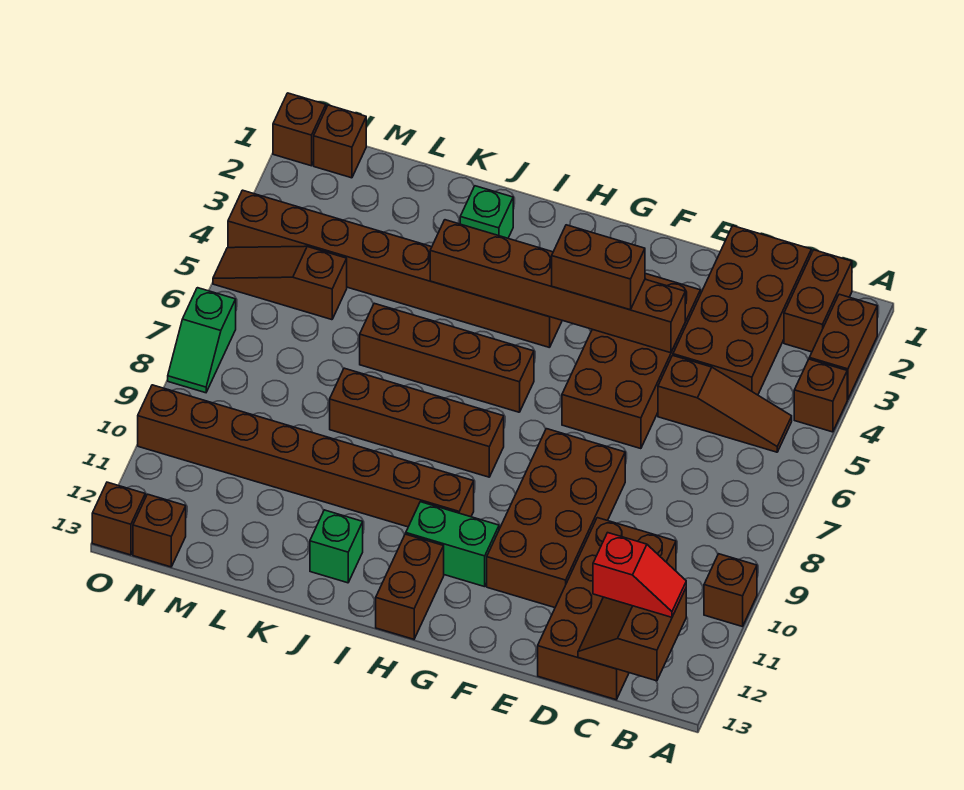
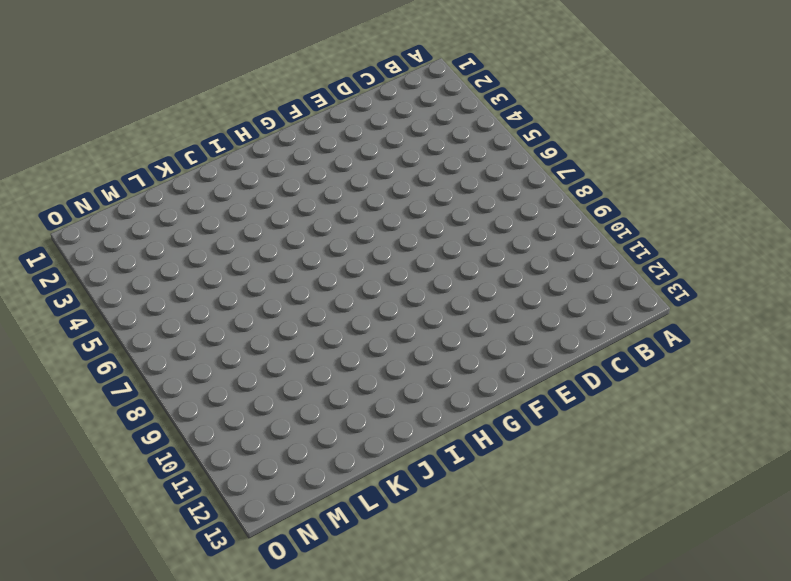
none -> brown brick A2:A3 level 1
none -> brown brick A4 level 1
none -> brown brick A10 level 1

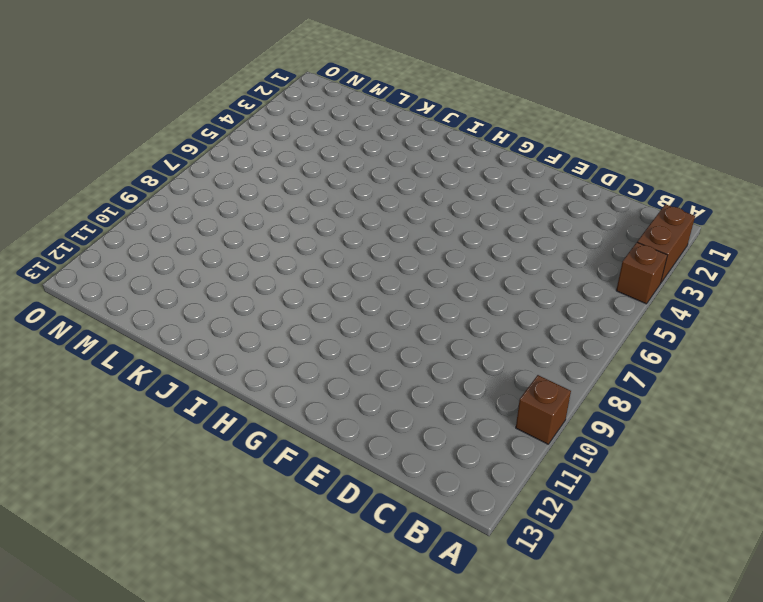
none -> brown brick B1:B2 level 1
none -> brown slope B5:D5 level 1 top D
none -> brown brick C1:D4 level 1

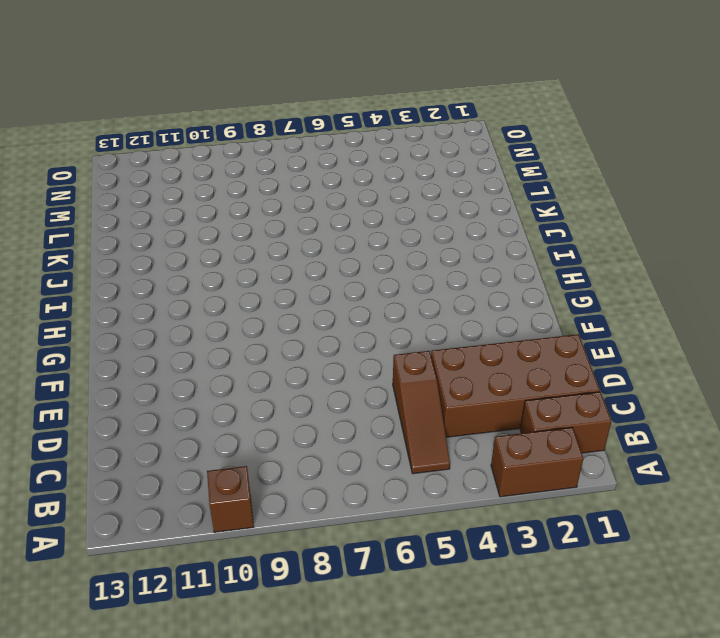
none -> brown brick A4 level 1
none -> brown brick C10:D13 level 1
none -> brown brick E3:F6 level 1

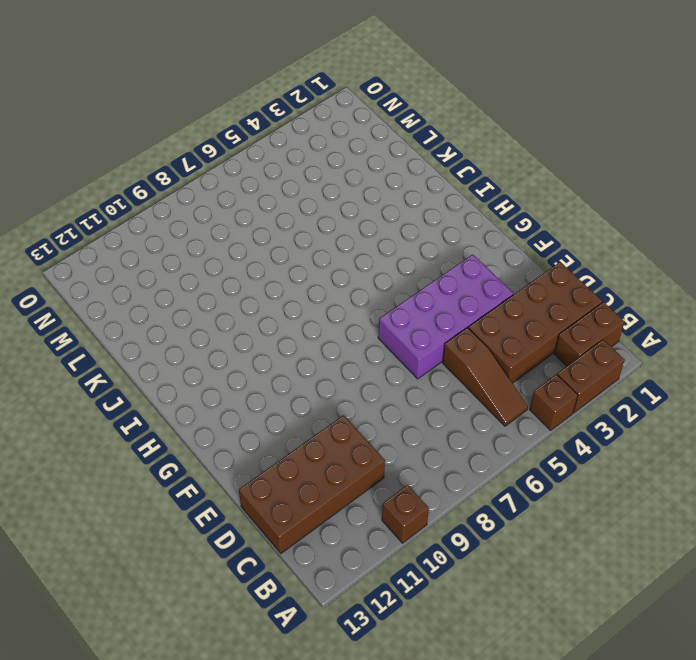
purple brick E3:F6 level 1 -> brown brick E3:F6 level 1
none -> brown brick E8:F11 level 1
none -> green brick G11:H11 level 1
none -> brown brick H4:O4 level 1

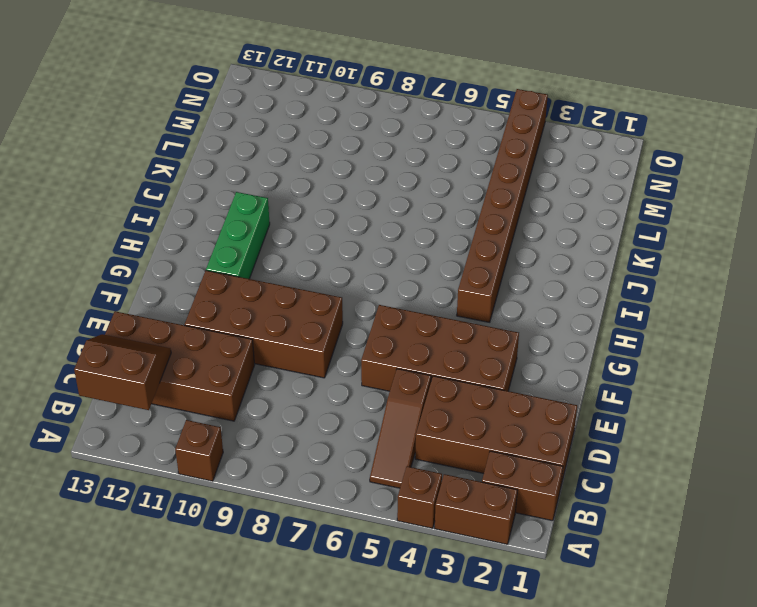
green brick G11:I11 level 1 -> green brick G11:H11 level 1
none -> brown brick H6:K6 level 1
none -> brown brick H8:K8 level 1
none -> brown brick H10:O10 level 1

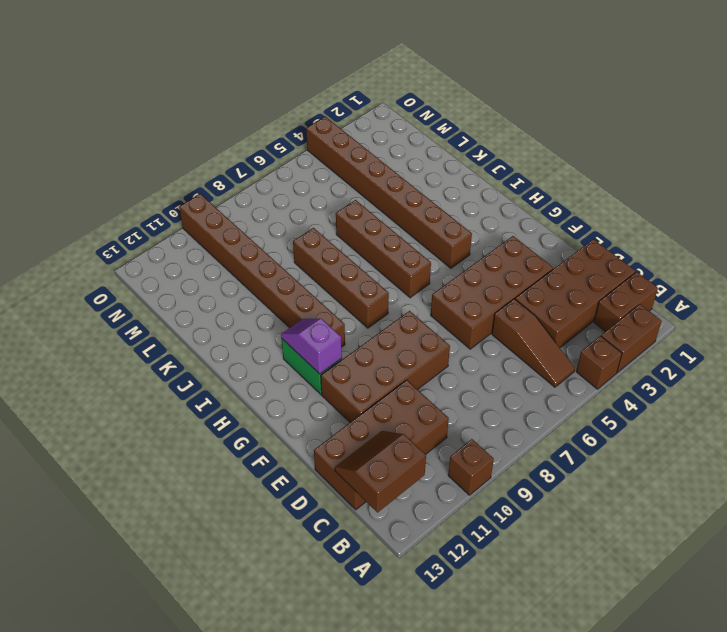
purple slope G11:H11 level 2 top G -> none
none -> brown brick H12:H13 level 1
none -> green brick J2 level 1
none -> green brick J12 level 1

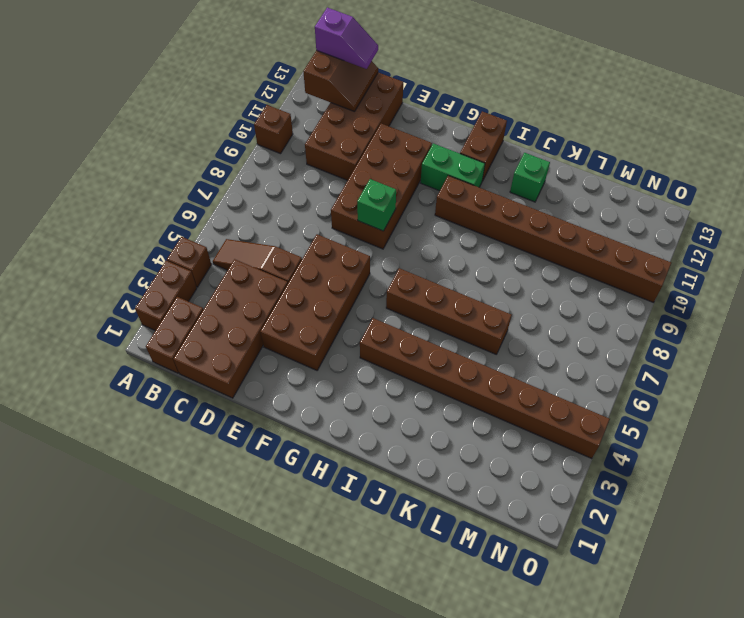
purple slope B13:C13 level 3 top B -> none
green brick F8 level 2 -> green brick J2 level 1
none -> brown brick H8:K8 level 1
none -> brown slope M5:O5 level 1 top M
none -> brown brick N1 level 1

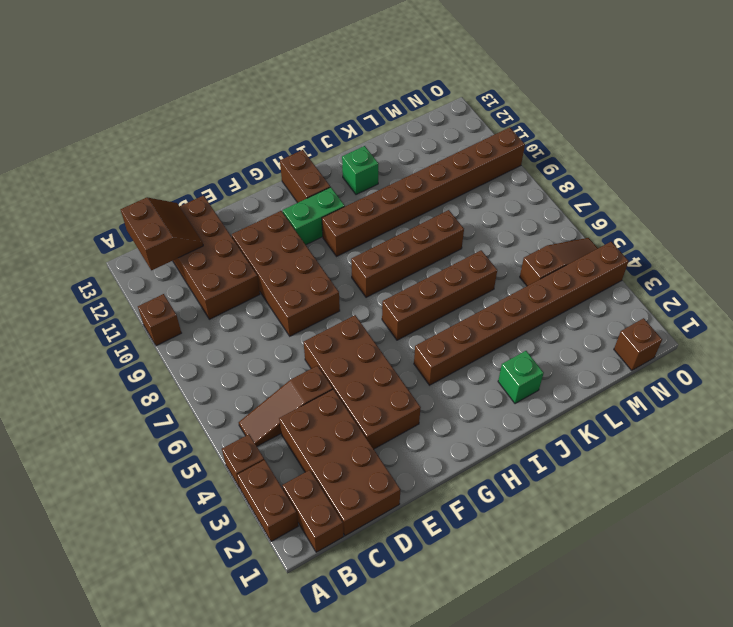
none -> brown brick N13 level 1
none -> brown brick O1 level 1
none -> green slope O7:O8 level 1 top 7

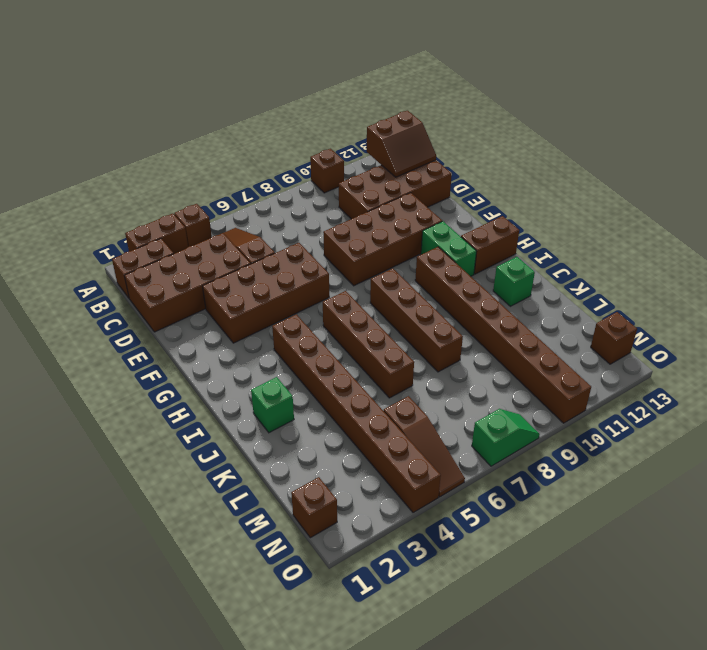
none -> brown brick O1 level 1
none -> brown brick O13 level 1
none -> brown brick E4:J4 level 2

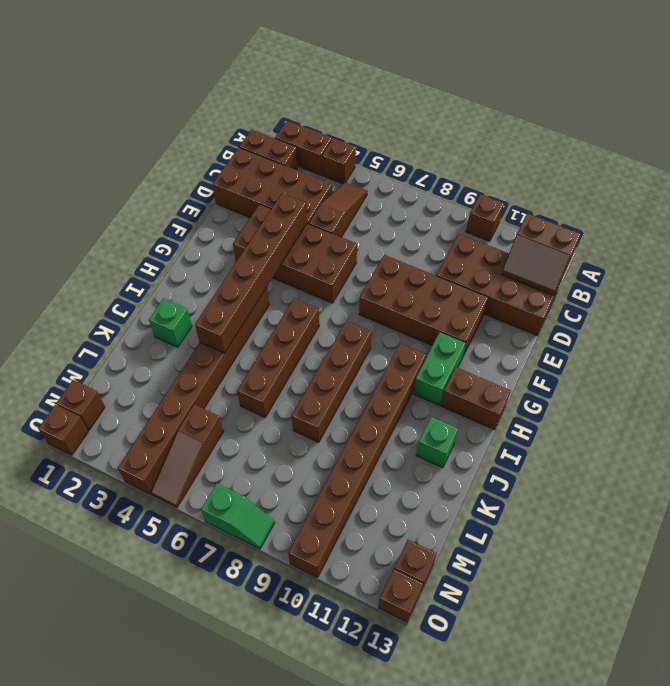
none -> red slope B12:C12 level 3 top C
none -> brown brick F4:G4 level 3

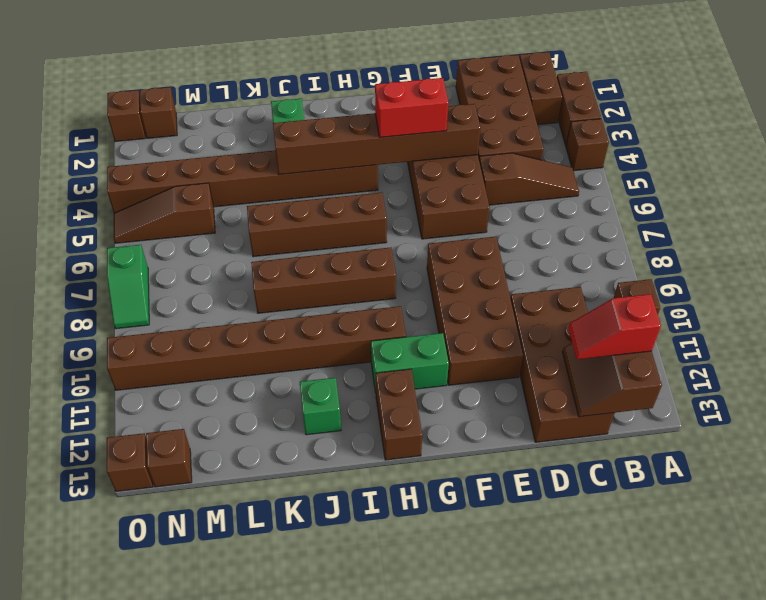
red slope B12:C12 level 3 top B -> red slope B12:C12 level 3 top C
red brick F4:G4 level 3 -> brown brick F4:G4 level 3

